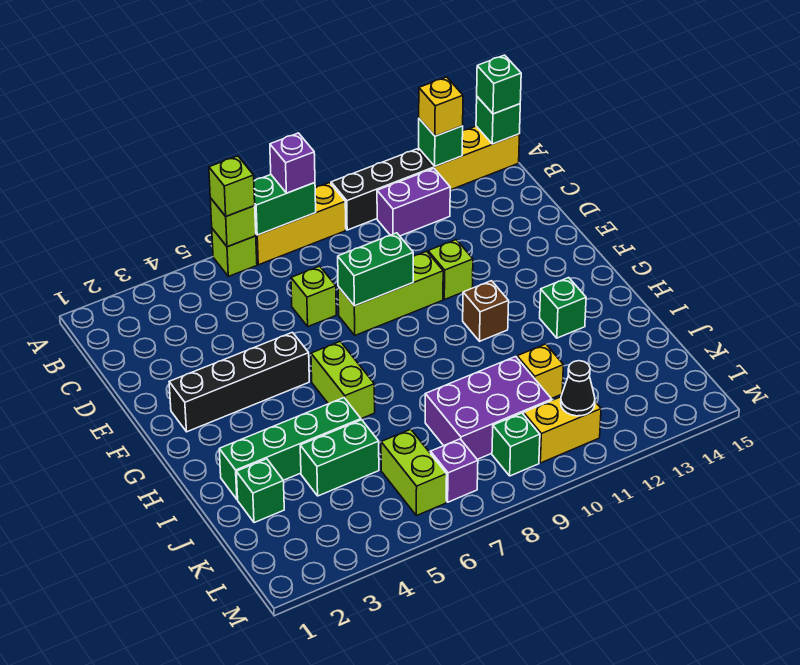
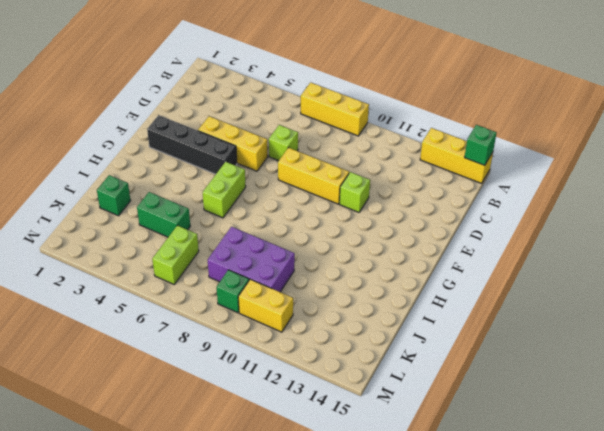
yellow brick E4:E6 level 1 -> none
yellow brick E8:E10 level 1 -> lime brick E8:E10 level 1
none -> lime brick A6 level 1
none -> black brick A10:A12 level 1
none -> purple brick B11:B12 level 1
none -> brown brick G11 level 1

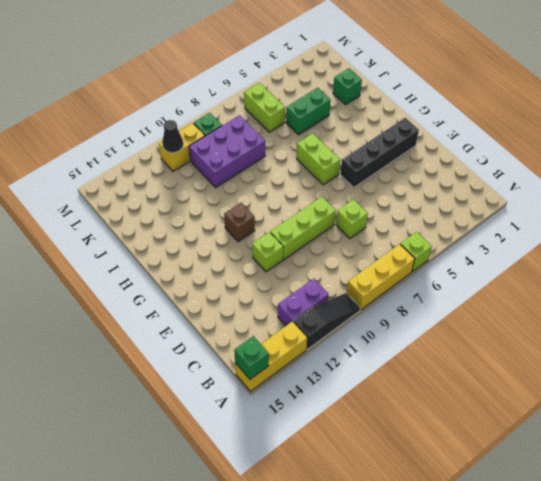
black slope A10:A12 level 1 top 12 -> black brick A10:A12 level 1
none -> green brick H13 level 1
none -> green brick I2:I5 level 1
none -> yellow brick J11 level 1
none -> purple brick L7 level 1

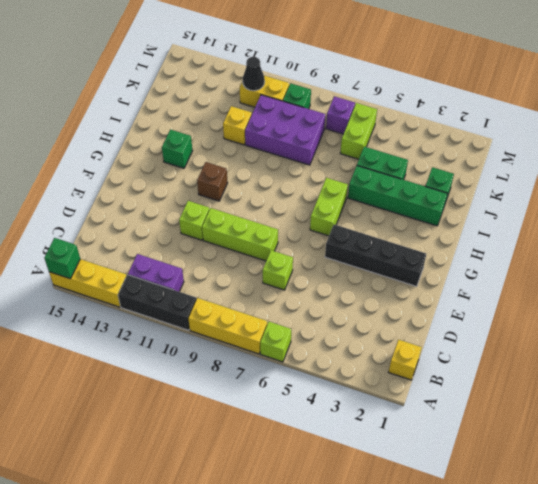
yellow brick B1 level 1 -> yellow brick A13 level 3
none -> lime brick A6 level 2
none -> green brick A7:A8 level 2
none -> green brick A13 level 2
none -> green brick E8:E9 level 2

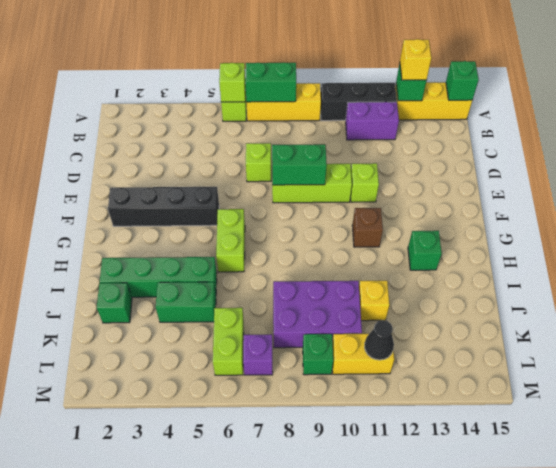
none -> lime brick A6 level 3
none -> purple brick A8 level 3
none -> green brick A15 level 3

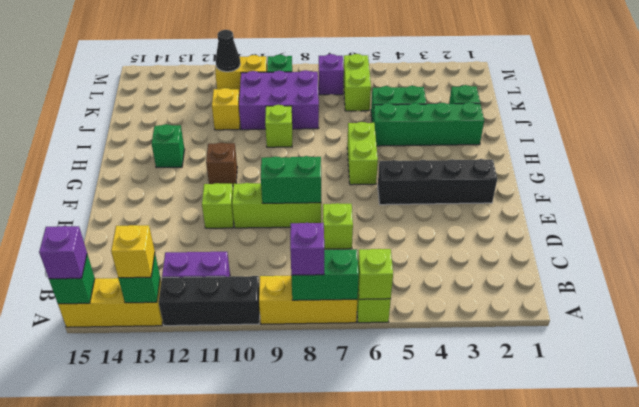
purple brick A15 level 3 -> green brick A15 level 3
lime brick I9 level 1 -> lime brick A6 level 3

